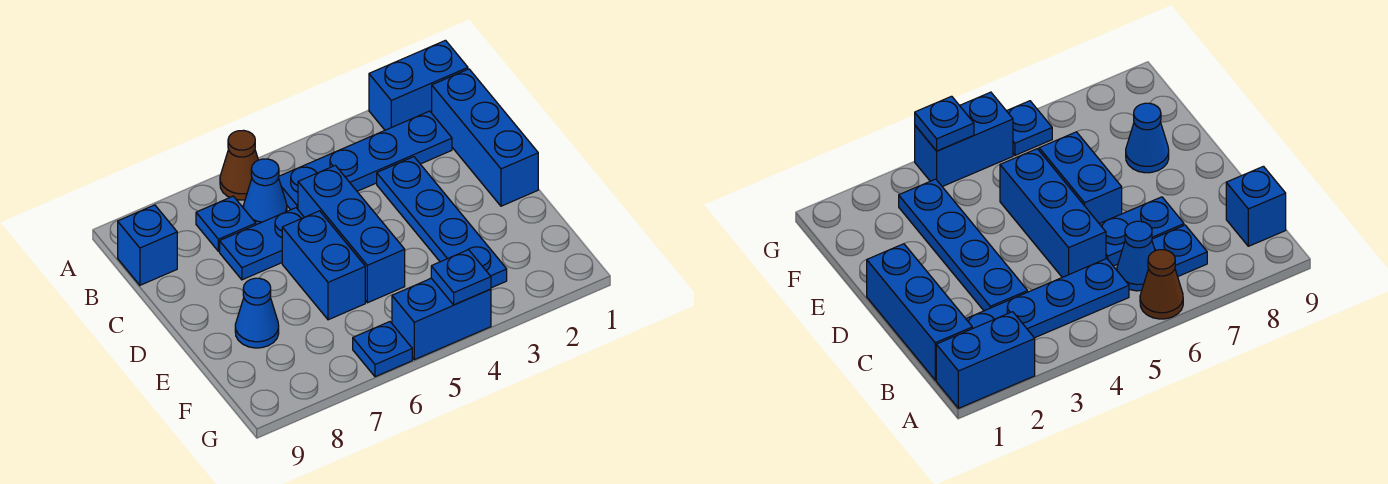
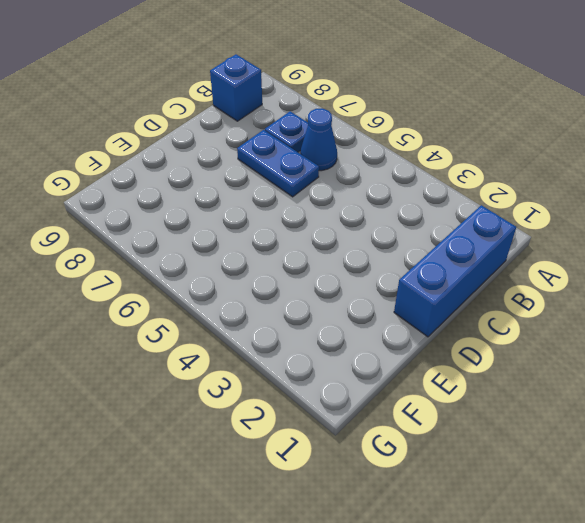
none -> blue brick A1:A2 level 1
none -> brown cone A6 level 1
none -> blue plate B2:B5 level 1

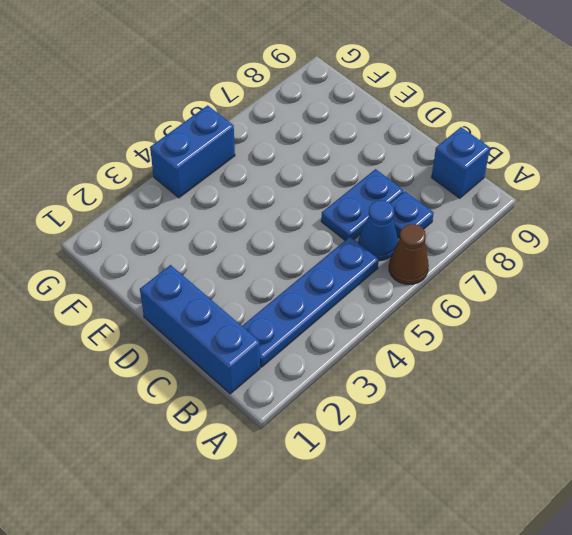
none -> blue brick A1:A2 level 1
none -> blue plate C3:F3 level 1
none -> blue brick C5:E5 level 1

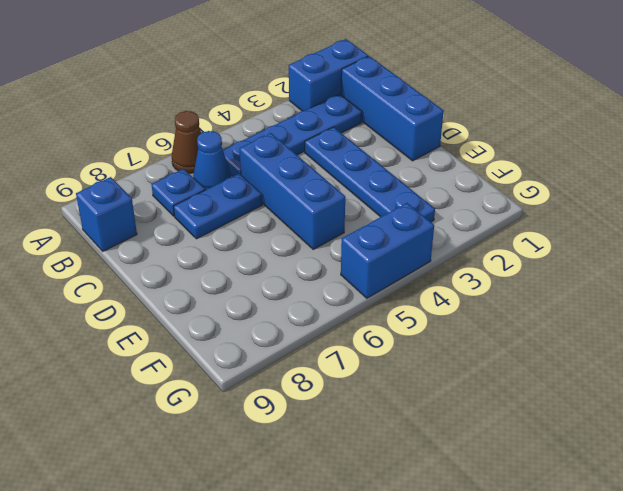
none -> blue brick D6:E6 level 1
none -> blue cone E8 level 1
none -> blue plate G6 level 1

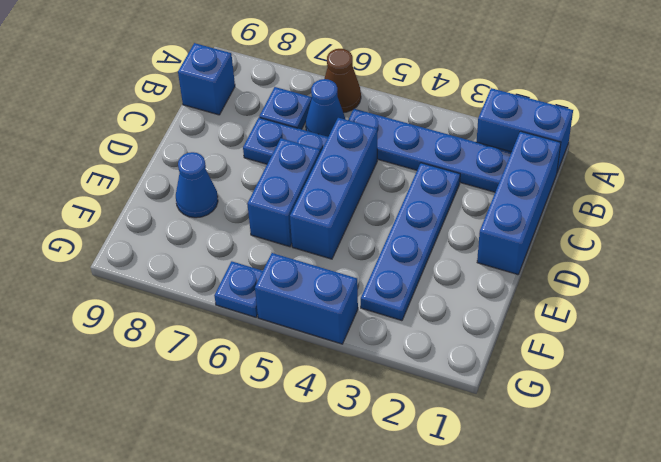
none -> blue plate G4 level 2

